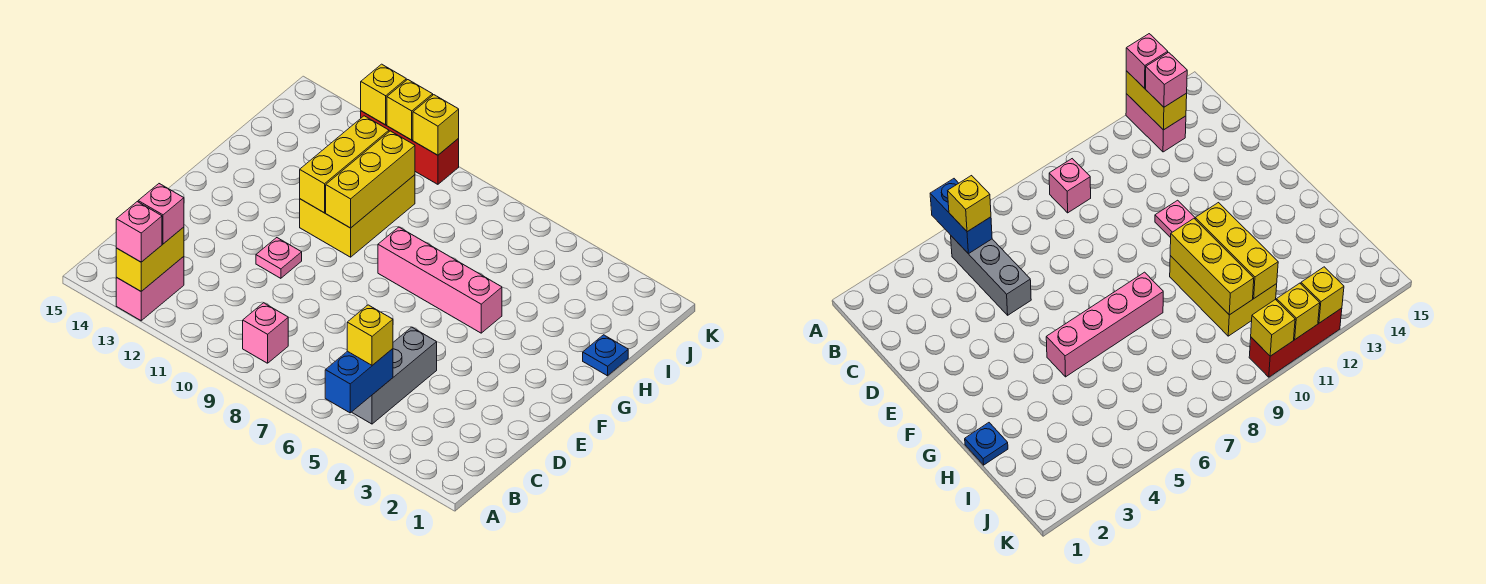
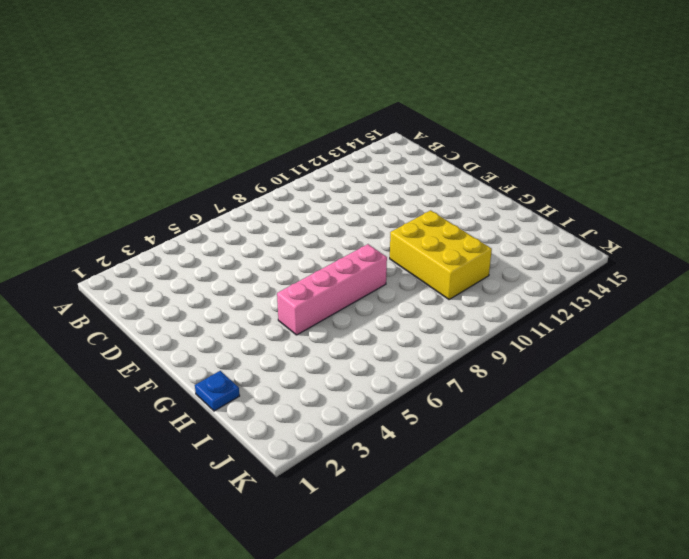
none -> pink brick A13:B13 level 1
none -> grey brick B5:D5 level 1
none -> pink brick B9 level 1

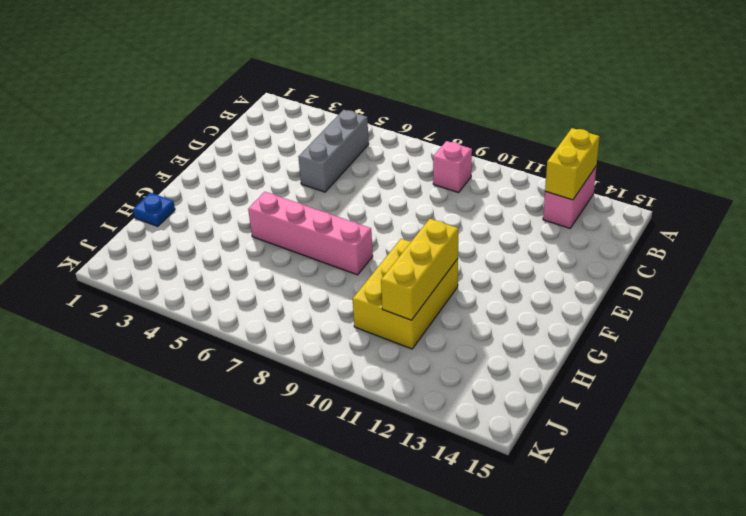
none -> pink plate E11 level 1
none -> red brick K10:K12 level 1
none -> blue brick A5:B5 level 2

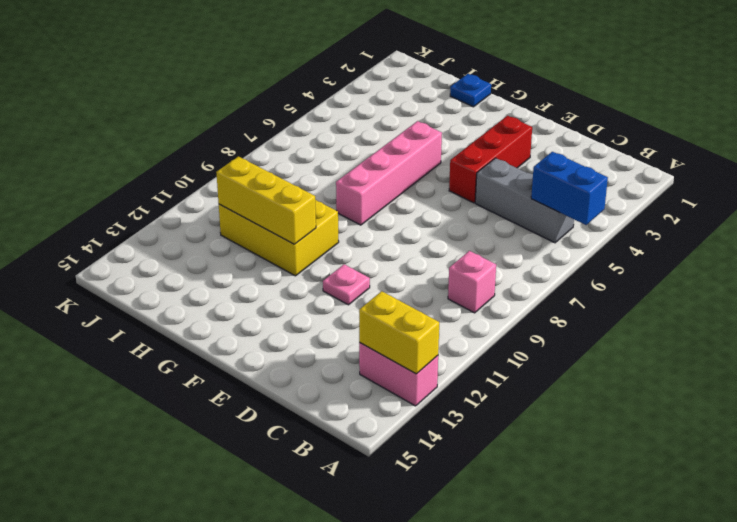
red brick E3:E5 level 1 -> red brick K10:K12 level 1
none -> yellow brick G10:I10 level 2
none -> yellow brick K10 level 2
none -> yellow brick K11 level 2

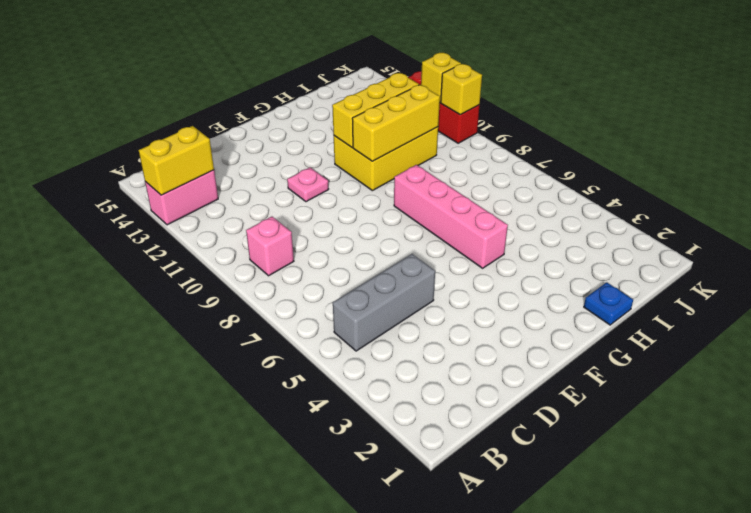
none -> blue brick A5:B5 level 2
none -> yellow brick K12 level 2
none -> pink brick A13 level 3

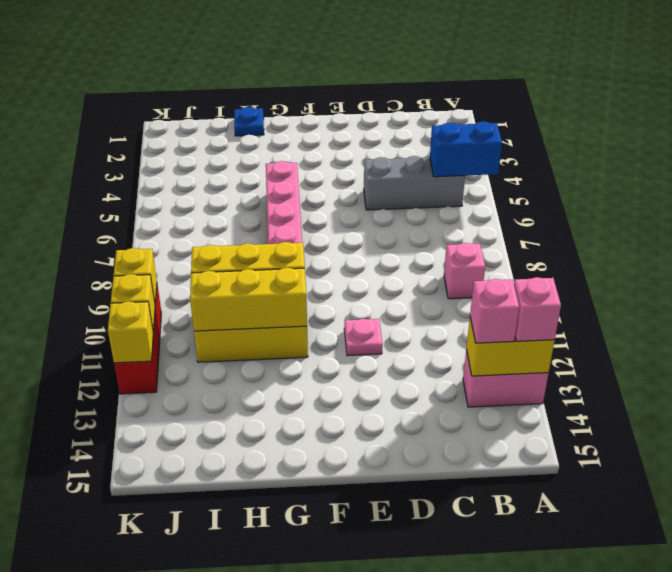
none -> yellow brick B5 level 3

